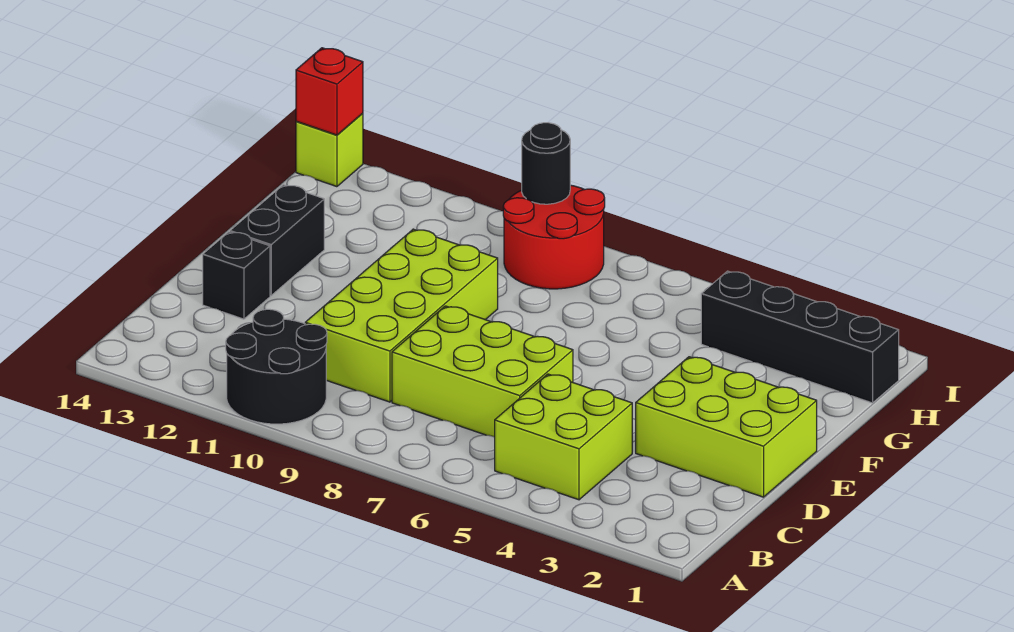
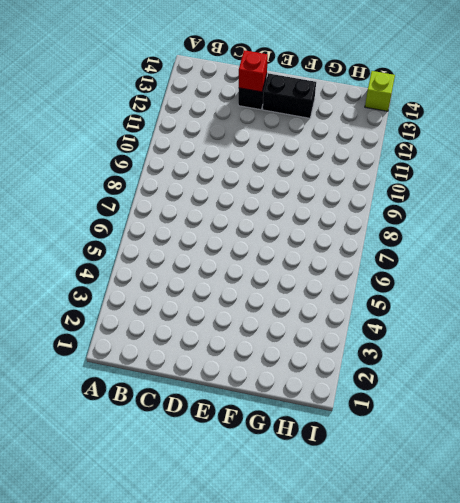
red brick D13 level 2 -> red brick I14 level 2
none -> black round brick A10:B11 level 1
none -> lime brick B4:C5 level 1
none -> lime brick C6:D8 level 1

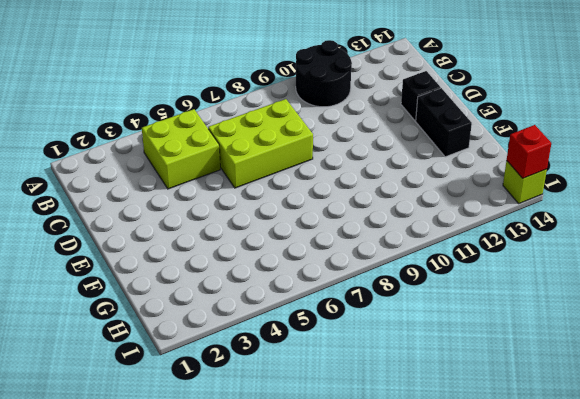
none -> lime brick C9:F10 level 1
none -> lime brick D1:E3 level 1
none -> black brick H1:H4 level 1

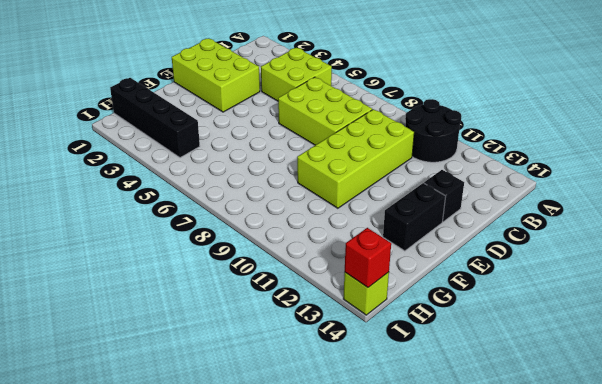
none -> red round brick H8:I9 level 1
none -> black round brick I9 level 2

